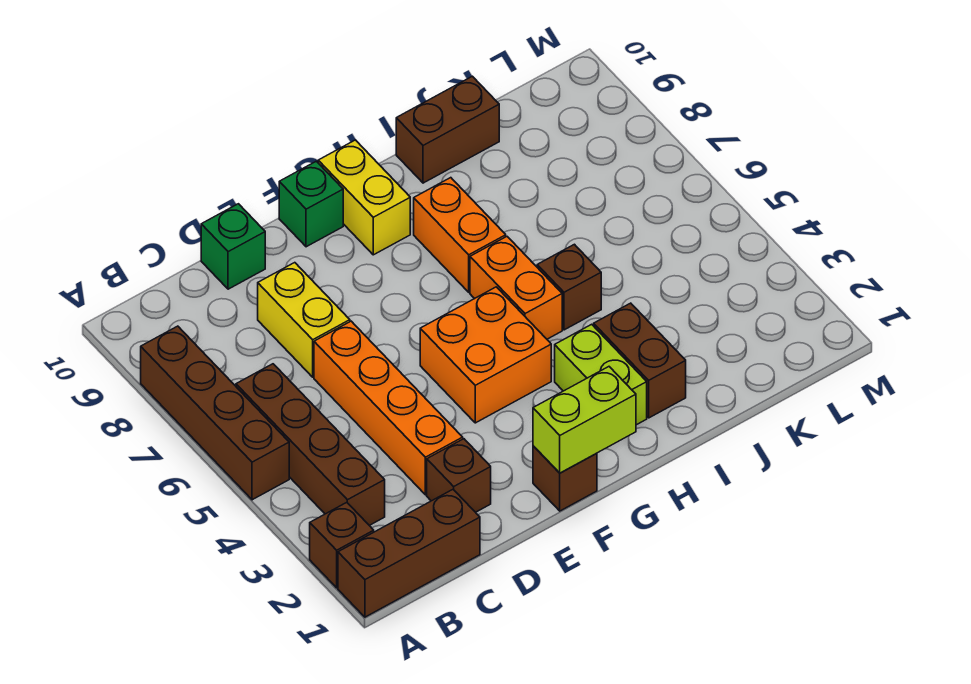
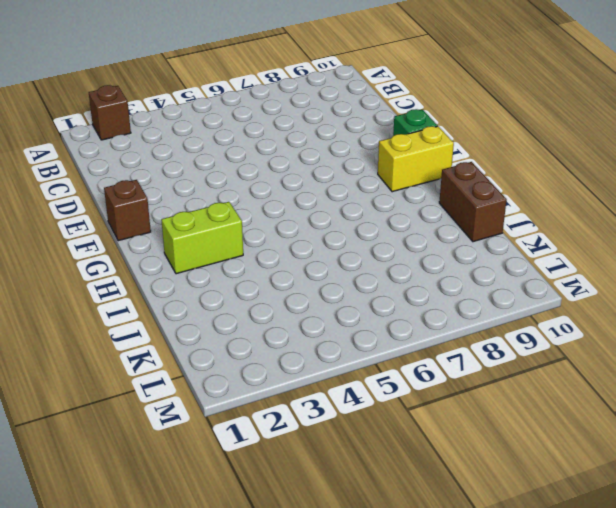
none -> brown brick A1:C1 level 1
none -> brown brick A5:A8 level 1
none -> brown brick B3:B6 level 1

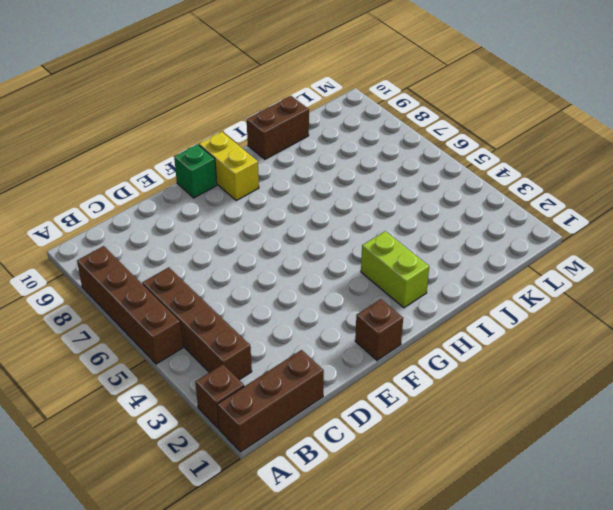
none -> brown brick D2 level 1
none -> orange brick D3:D6 level 1
none -> yellow brick D7:D8 level 1

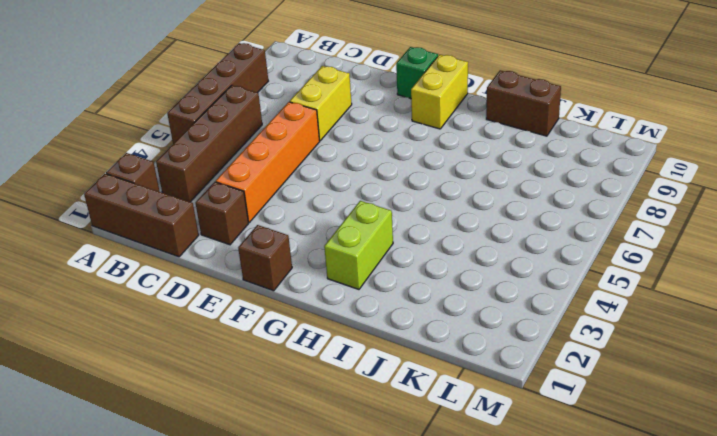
none -> green brick D10 level 1
none -> orange brick F4:G5 level 1
none -> orange brick H5:H6 level 1

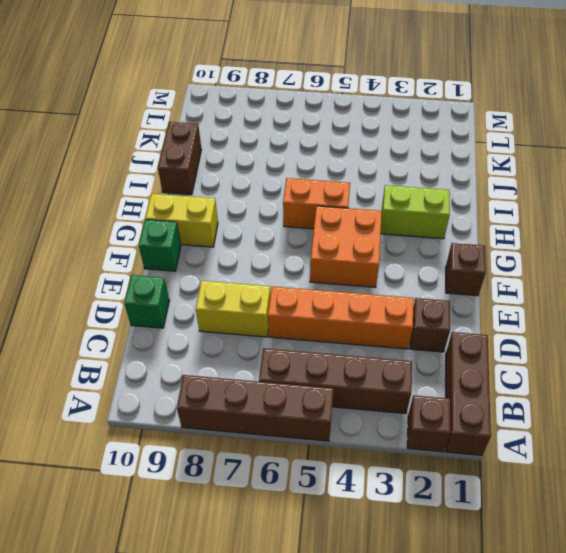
none -> orange brick H7:H8 level 1
none -> brown brick I2:I3 level 1
none -> brown brick I5 level 1

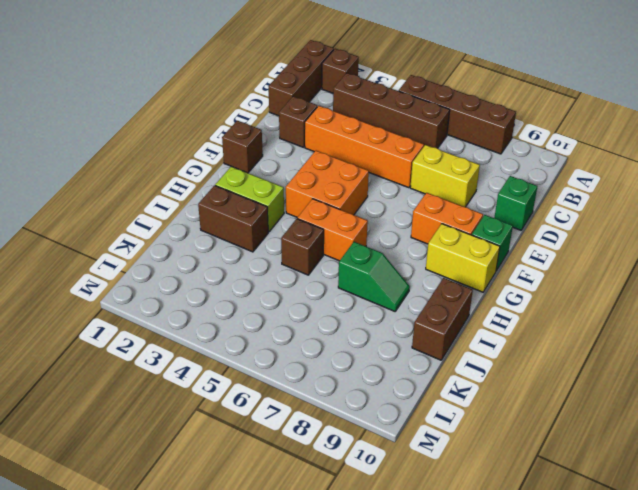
orange brick F8:F9 level 1 -> orange brick H7:H8 level 1
green slope I7:I8 level 1 top 7 -> none
none -> lime brick F1:G1 level 2

